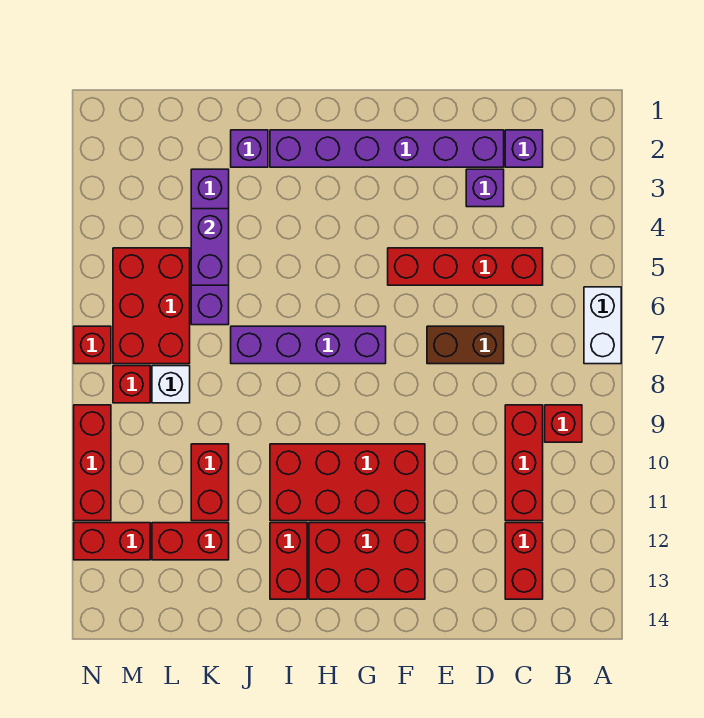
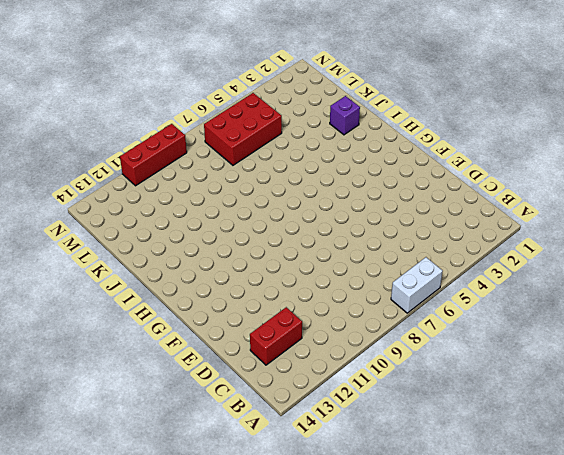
none -> red brick B9 level 1
none -> purple brick C2 level 1
none -> red brick C5:F5 level 1

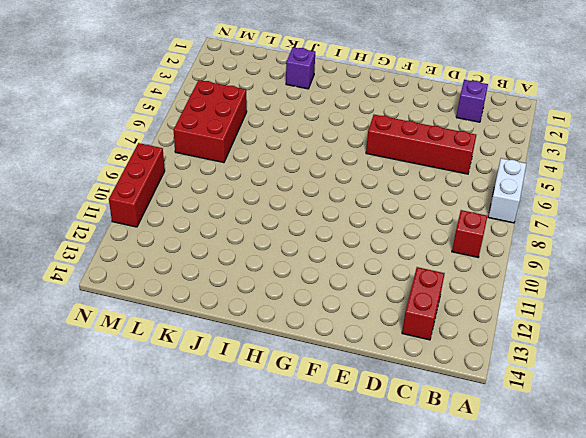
none -> red brick C9:C11 level 1
none -> purple brick D2:I2 level 1
none -> purple brick D3 level 1

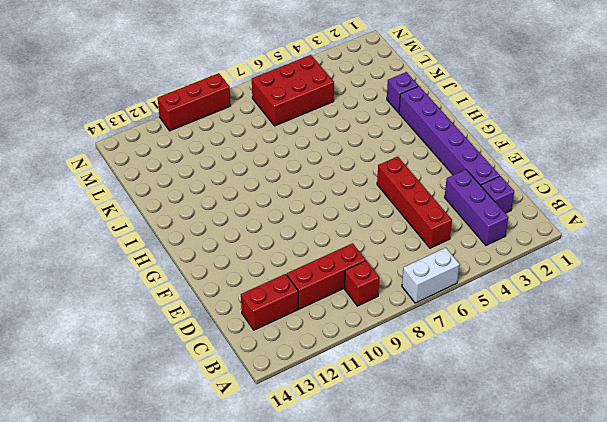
purple brick B3:D3 level 1 -> purple brick D3 level 1
none -> brown brick D7:E7 level 1
none -> red brick F10:I11 level 1
none -> red brick F12:H13 level 1

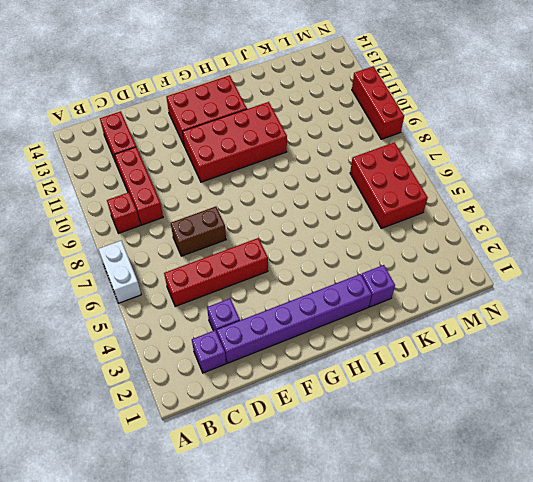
none -> purple brick G7:J7 level 1
none -> red brick I12:I13 level 1
none -> purple brick K3:K6 level 1

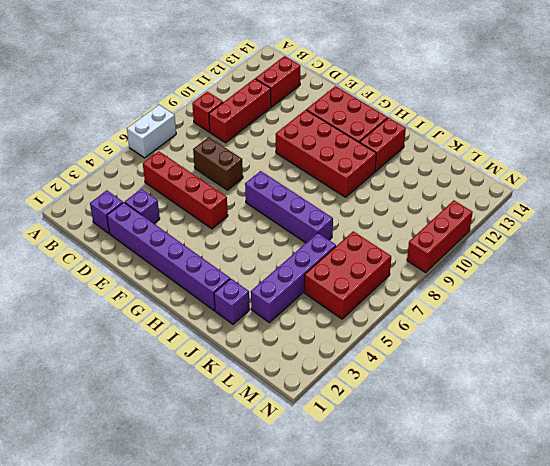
none -> red brick K10:K11 level 1
none -> red brick K12:L12 level 1
none -> white brick L8 level 1

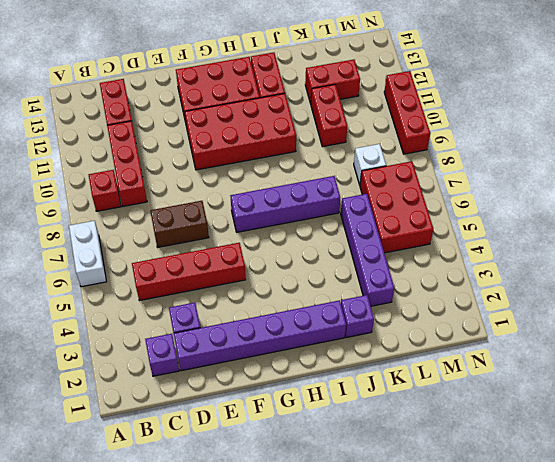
none -> red brick M8 level 1
none -> red brick M12:N12 level 1
none -> red brick N7 level 1

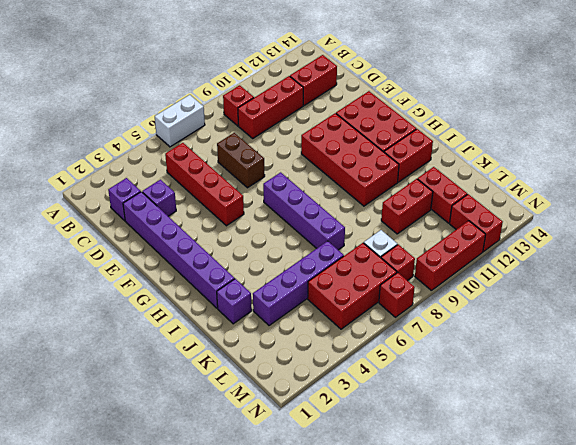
none -> purple brick K4:K5 level 2

